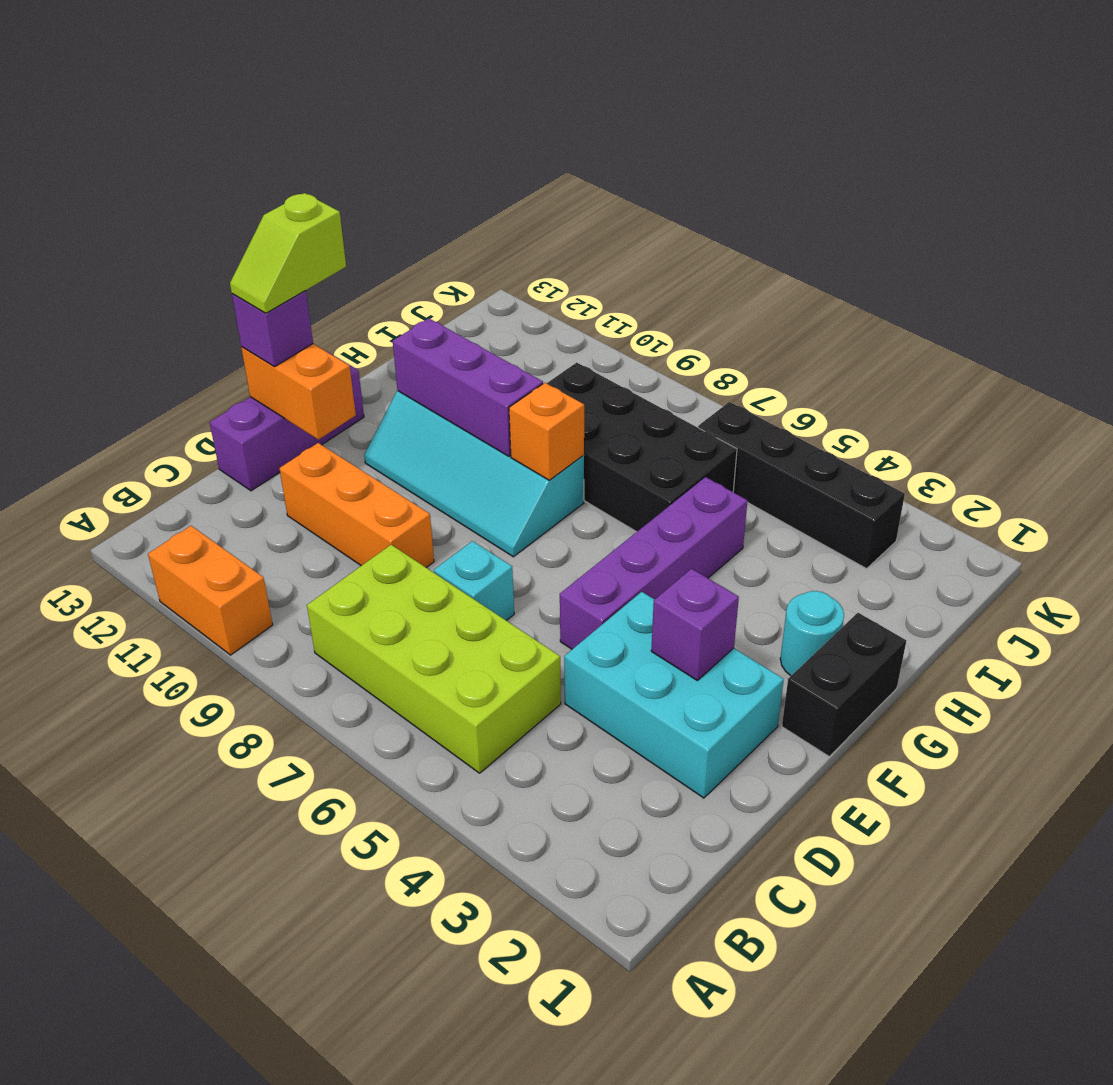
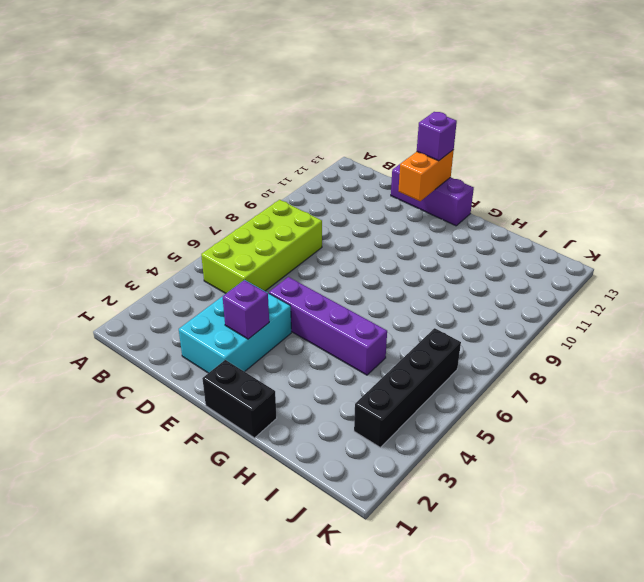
none -> orange brick A10:A11 level 1
none -> cyan brick D7 level 1
none -> orange brick D9:D11 level 1

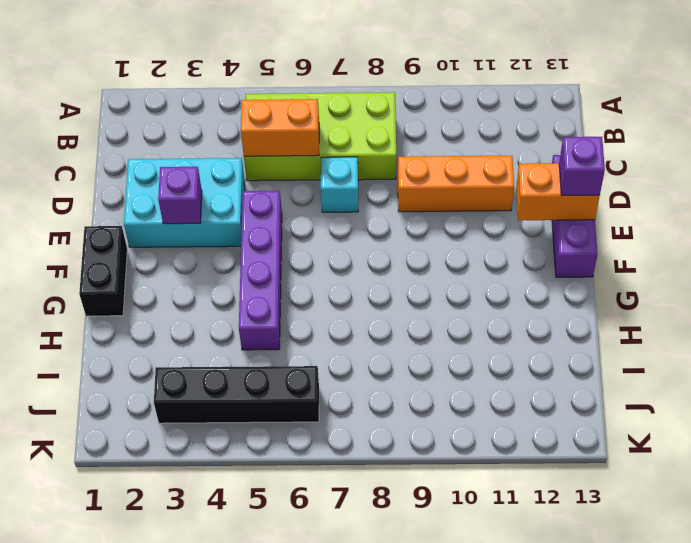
orange brick C5:C6 level 2 -> orange brick A10:A11 level 1
none -> cyan slope F8:G11 level 1 top G
none -> cyan round brick G2 level 1
none -> black brick H6:I9 level 1

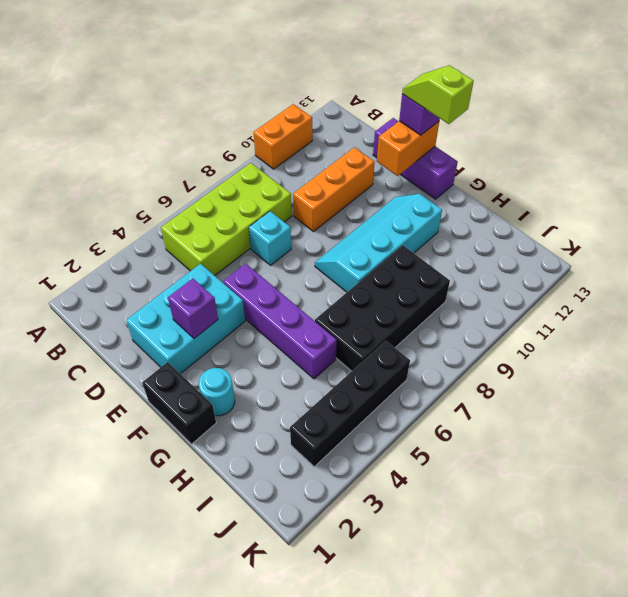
none -> orange brick G8 level 2
none -> purple brick G9:G11 level 2

